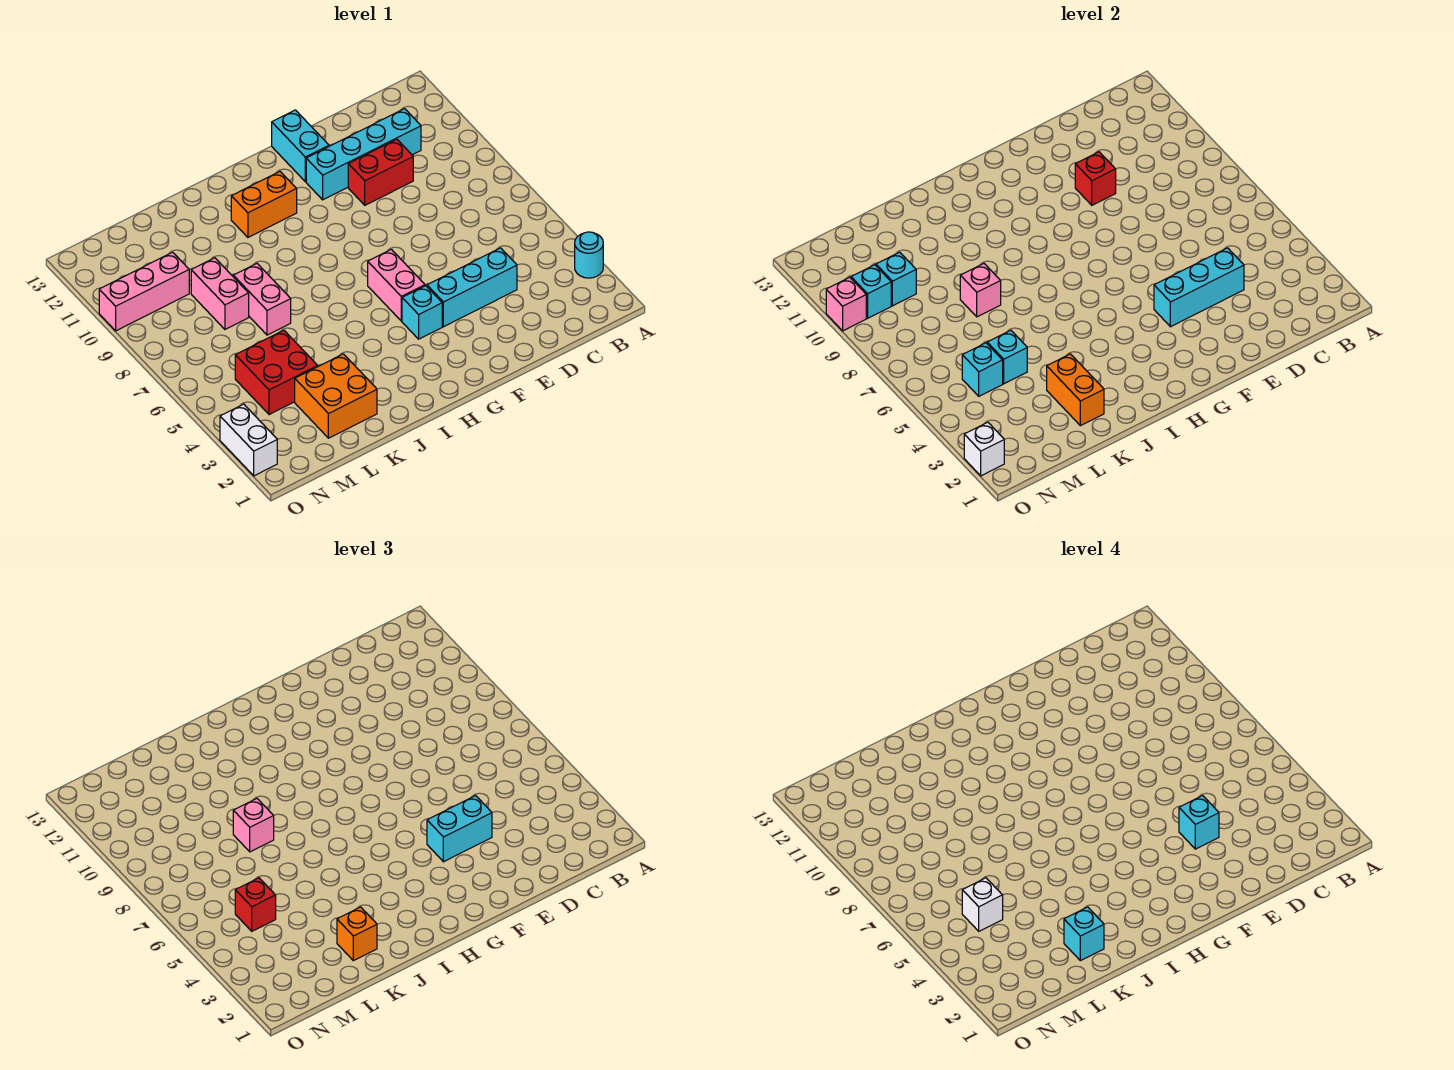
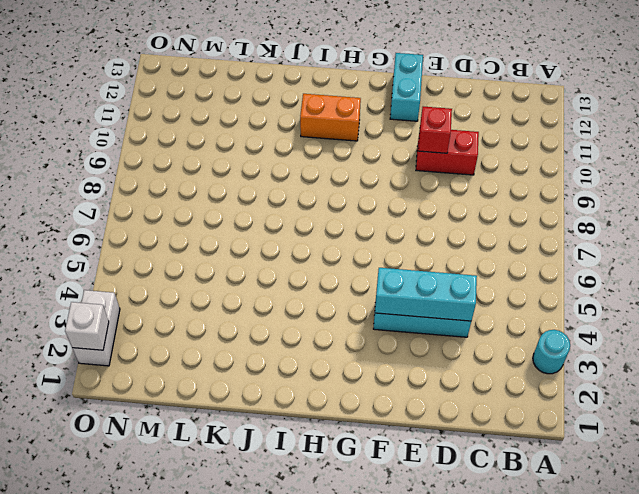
none -> cyan brick C11:F11 level 1
none -> cyan brick G4 level 1
none -> pink brick G5:G6 level 1
none -> orange brick K2:L3 level 1

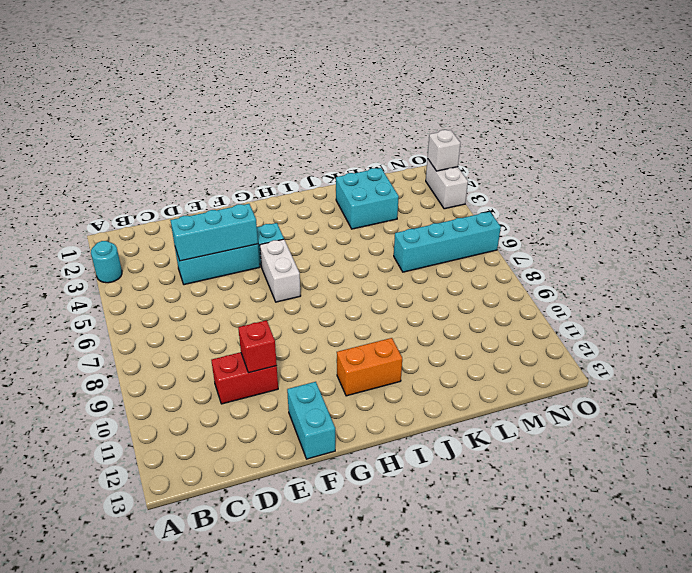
white brick G5:G6 level 1 -> pink brick G5:G6 level 1
cyan brick K2:L3 level 1 -> orange brick K2:L3 level 1
cyan brick L6:O6 level 1 -> cyan brick C11:F11 level 1
none -> pink brick K7:K8 level 1
none -> red brick L4:M5 level 1
none -> pink brick L8:L9 level 1
none -> pink brick M10:O10 level 1

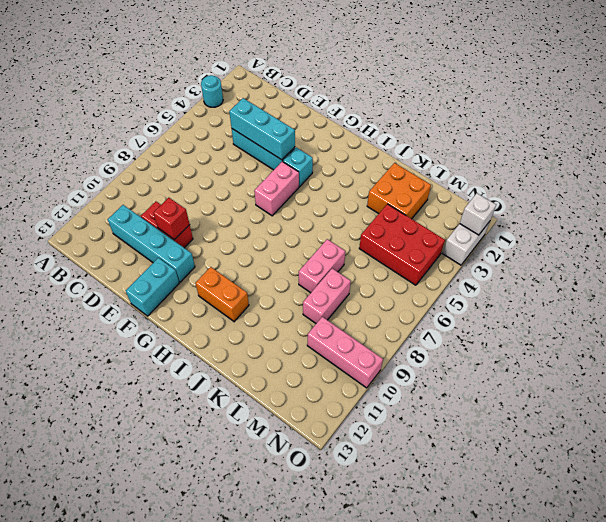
red brick L4:N5 level 1 -> red brick L4:M5 level 1
none -> orange brick K2:K3 level 2
none -> pink brick K8 level 2
none -> cyan brick L5 level 2
none -> cyan brick M5 level 2

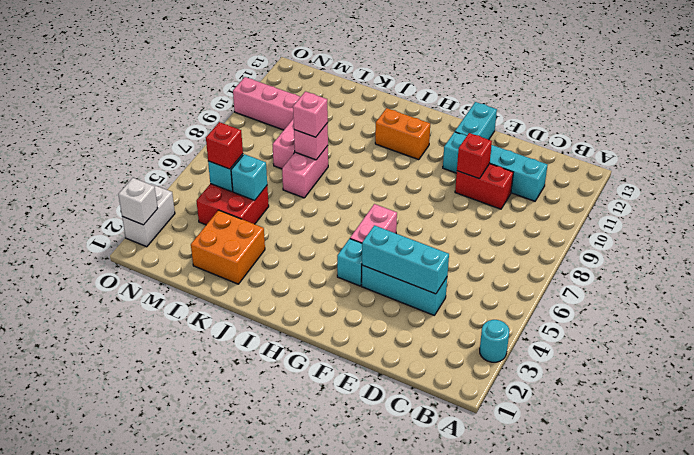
none -> orange brick K2:K3 level 2
none -> cyan brick M10 level 2
none -> cyan brick N10 level 2
none -> pink brick O10 level 2

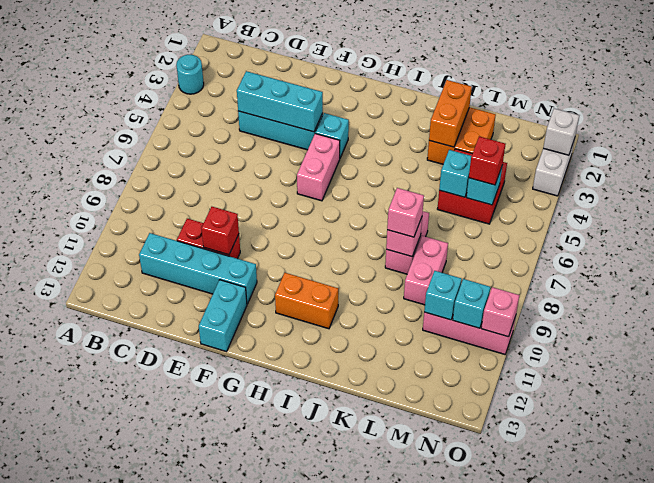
none -> cyan brick E4:F4 level 3
none -> orange brick K2 level 3
none -> cyan brick E4 level 4
none -> cyan brick K2 level 4

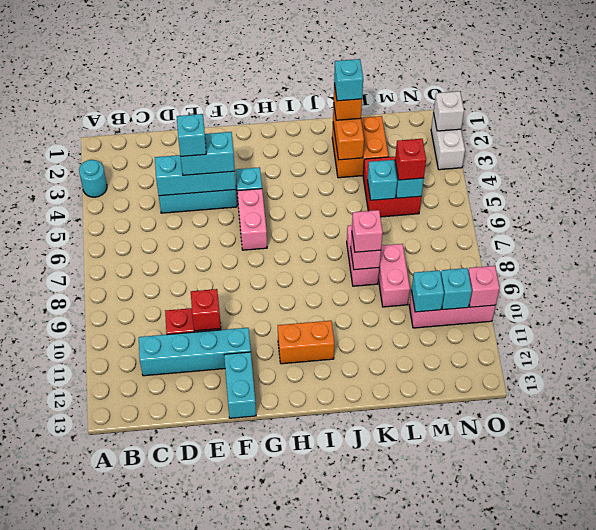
none -> white brick M5 level 4

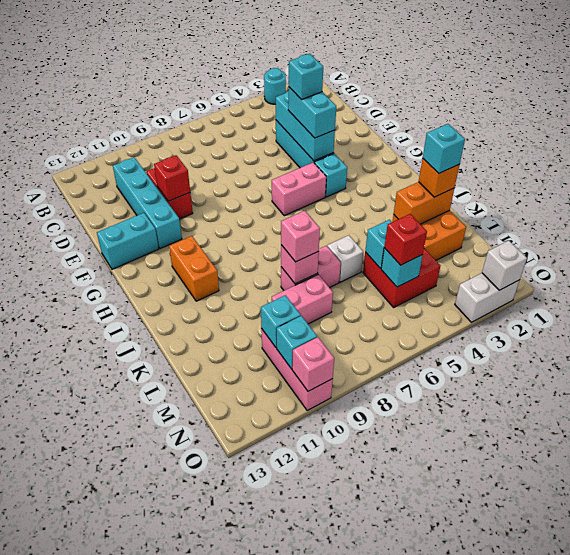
white brick K6 level 1 -> white brick M5 level 4

